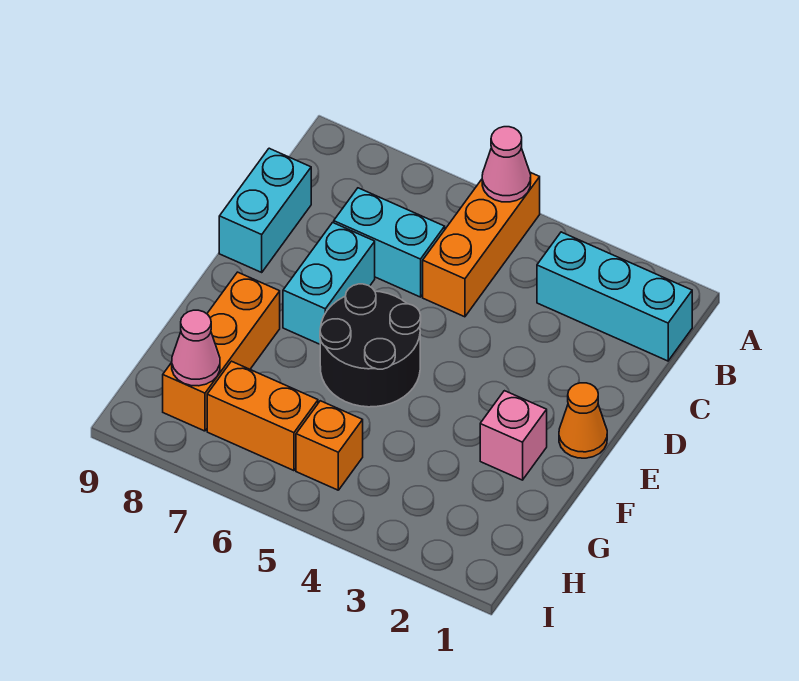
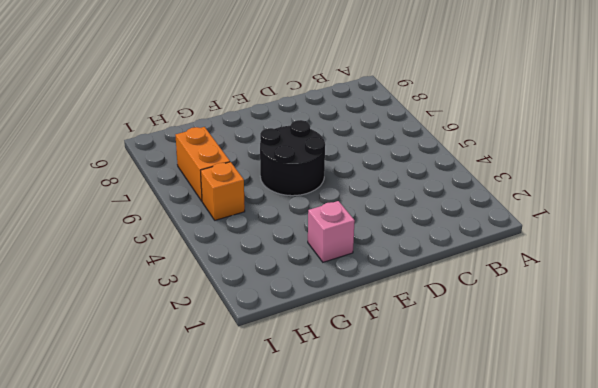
none -> orange brick A5:C5 level 1
none -> cyan brick B1:B3 level 1
none -> cyan brick C6:C7 level 1

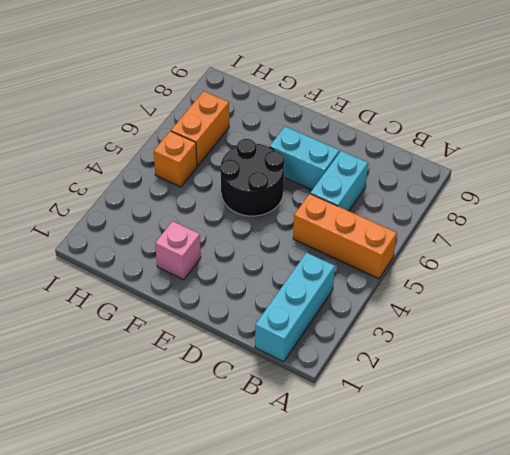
none -> cyan brick C9:D9 level 1
none -> orange cone E1 level 1
none -> orange brick F8:H8 level 1

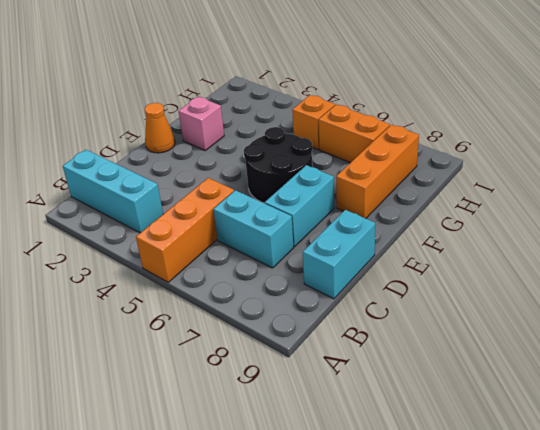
none -> pink cone A5 level 2
none -> pink cone H8 level 2

